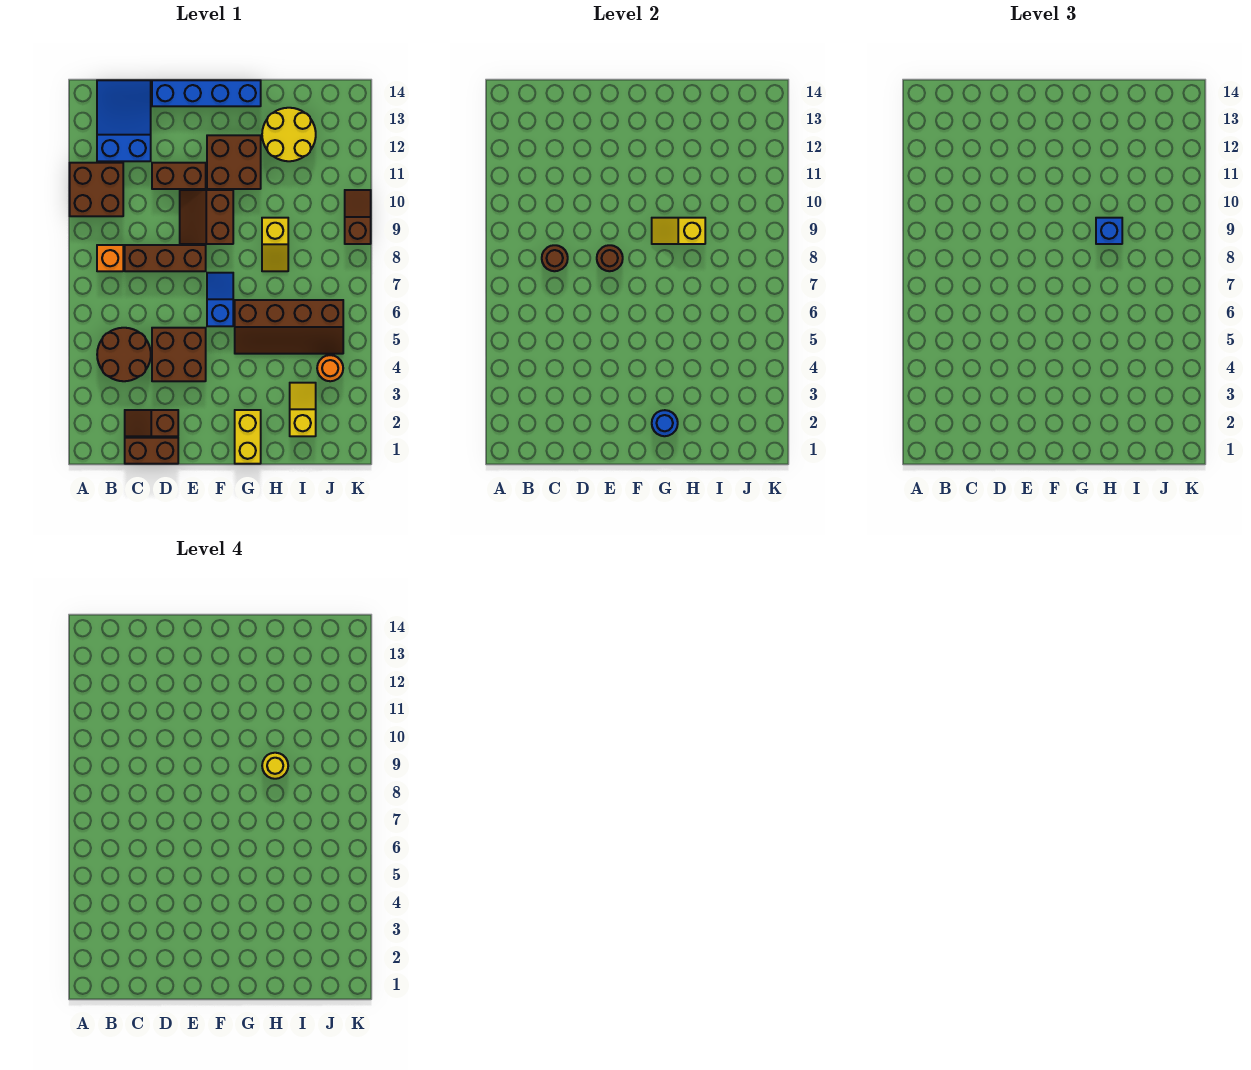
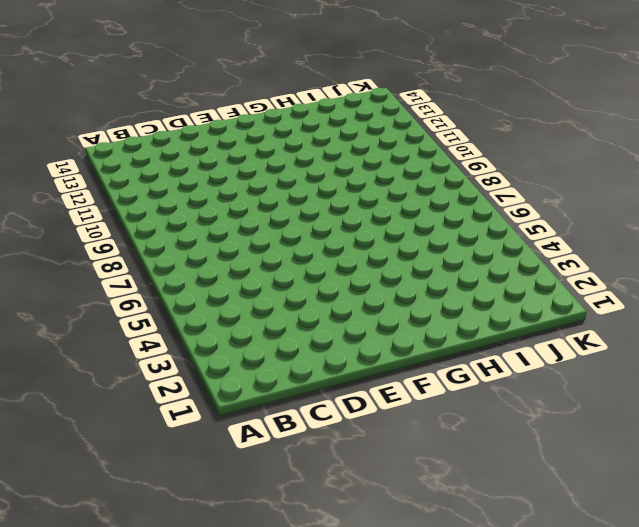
none -> brown brick A10:B11 level 1
none -> brown round brick B4:C5 level 1
none -> orange brick B8 level 1

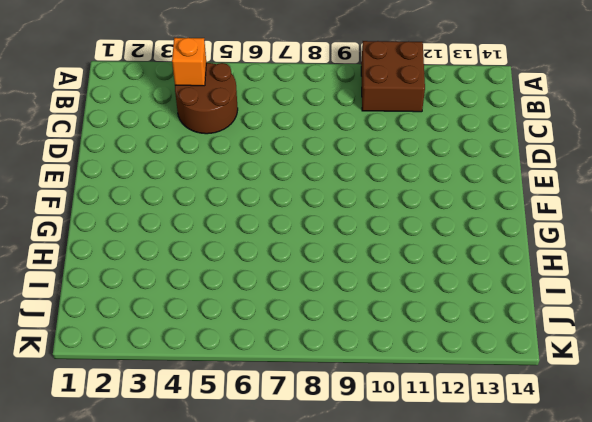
orange brick B4 level 2 -> orange brick B8 level 1
none -> blue slope B12:C14 level 1 top 12
none -> brown brick C1:D1 level 1
none -> brown slope C2:D2 level 1 top D

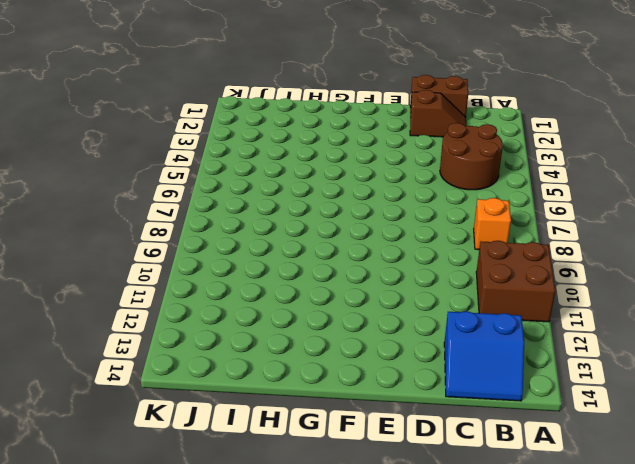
blue slope B13:C14 level 1 top 13 -> blue slope B12:C14 level 1 top 12
none -> brown brick C8:E8 level 1
none -> brown brick D4:E5 level 1
none -> brown brick D11:E11 level 1

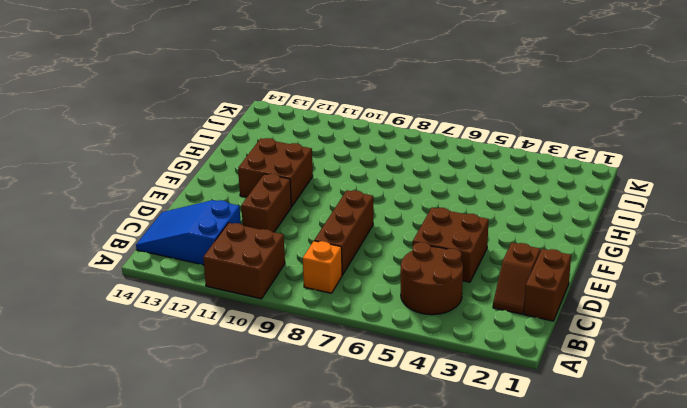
none -> blue brick D14:G14 level 1
none -> brown slope E9:F10 level 1 top F
none -> blue slope F6:F7 level 1 top 6

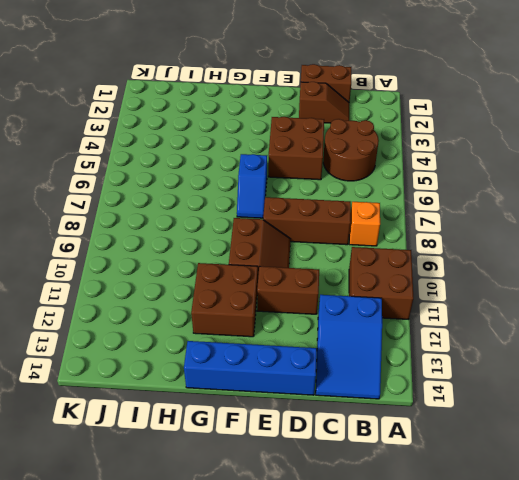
none -> yellow brick G1:G2 level 1
none -> brown slope G5:J6 level 1 top 6
none -> yellow slope H8:H9 level 1 top 9

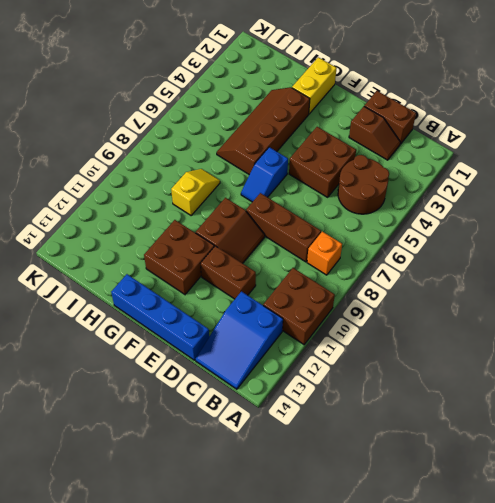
brown slope G3:H6 level 1 top G -> brown slope G5:J6 level 1 top 6
none -> yellow round brick H12:I13 level 1
none -> yellow slope I2:I3 level 1 top 2
none -> orange round brick J4 level 1

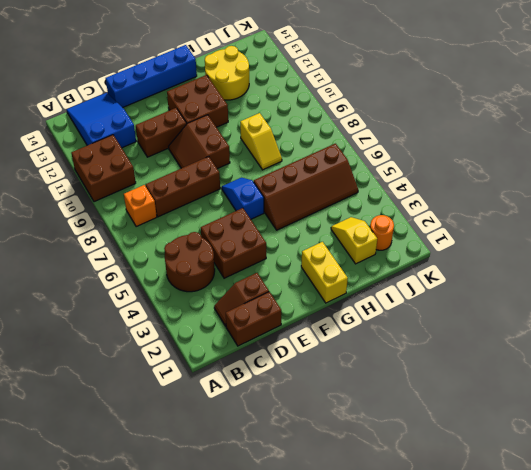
orange round brick J2 level 1 -> orange round brick J4 level 1
none -> brown slope K9:K10 level 1 top 9
none -> brown round brick C8 level 2
none -> brown round brick E8 level 2

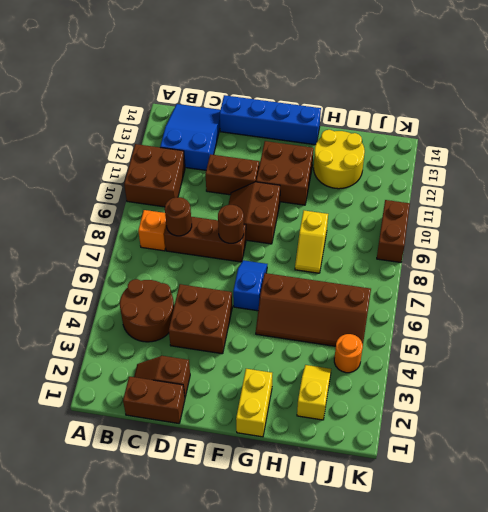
brown brick K9:K10 level 1 -> brown slope K9:K10 level 1 top 9
none -> blue round brick G2 level 2
none -> yellow slope G9:H9 level 2 top H
none -> blue brick H9 level 3

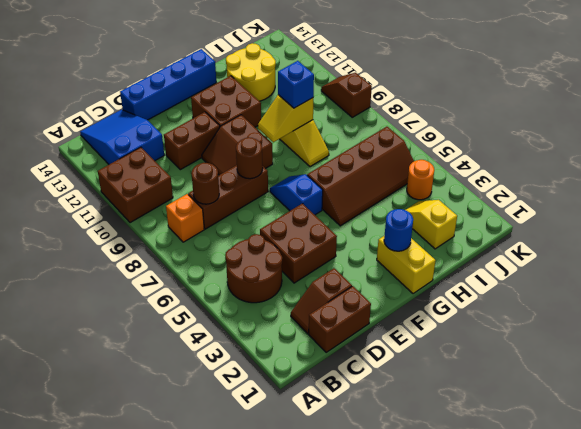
none -> yellow round brick H9 level 4

